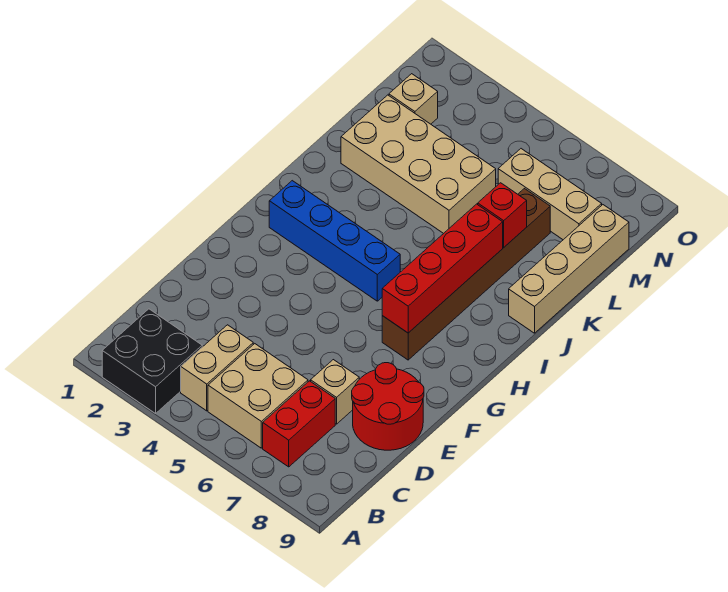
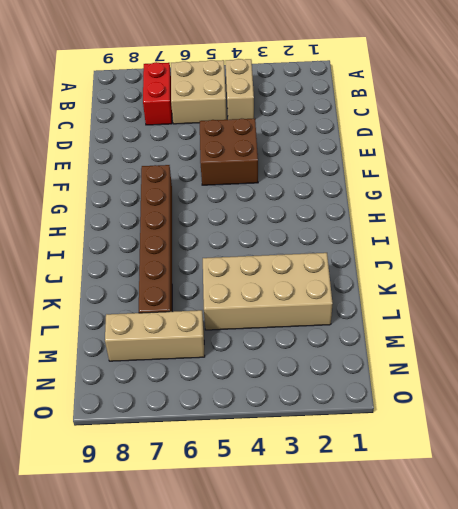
brown brick E4:F5 level 1 -> none
none -> black brick A2:B3 level 1
none -> tan brick D7 level 1
none -> red round brick D8:E9 level 1

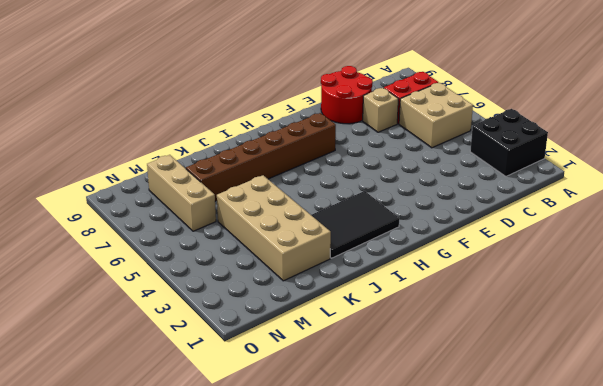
black tile H2:J3 level 1 -> blue brick H2:H5 level 1
none -> tan brick B4:C4 level 1
none -> tan brick J9:M9 level 1
none -> tan brick M2 level 1

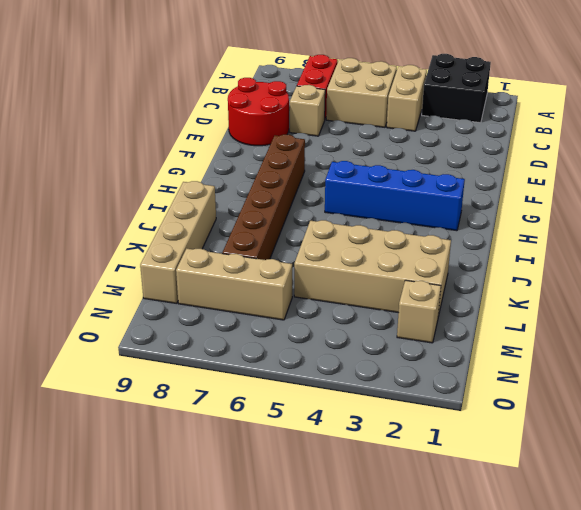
none -> red brick G7:J7 level 2
none -> red brick K7 level 2

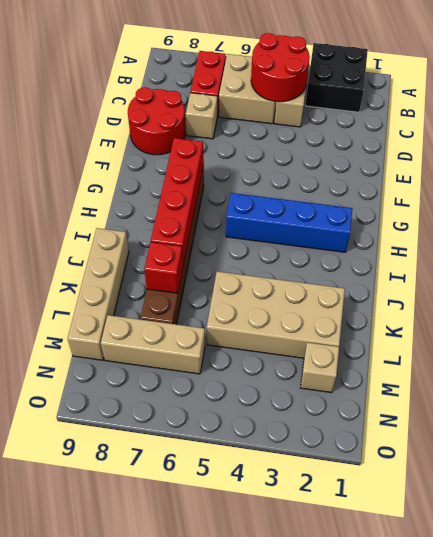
red round brick B4:C5 level 2 -> none

